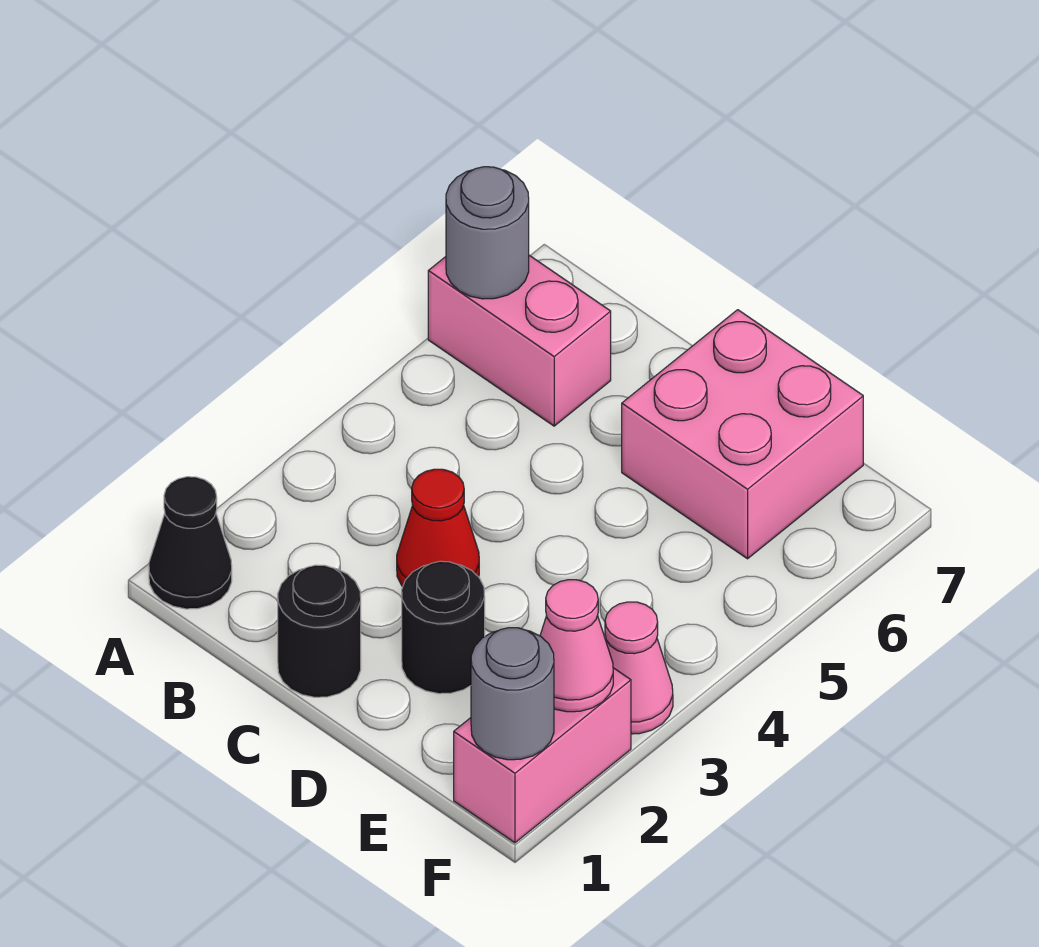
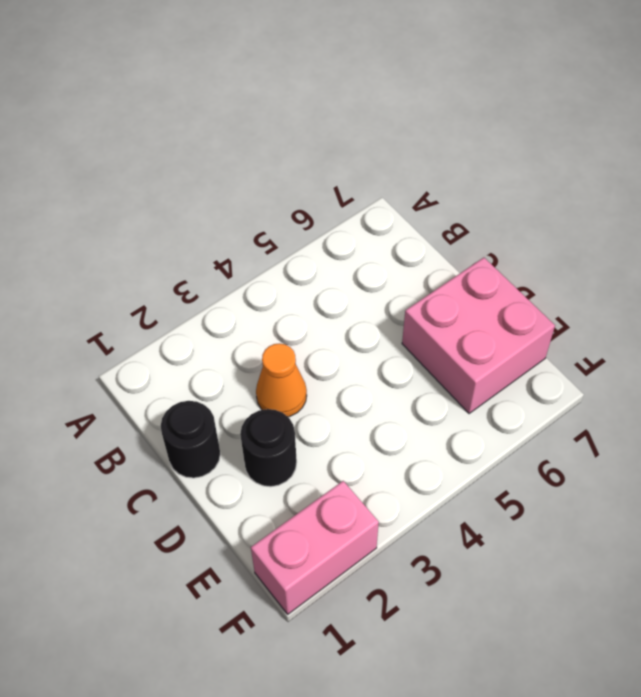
orange cone C3 level 1 -> red cone C3 level 1
none -> black cone A1 level 1
none -> pink brick A6:B6 level 1

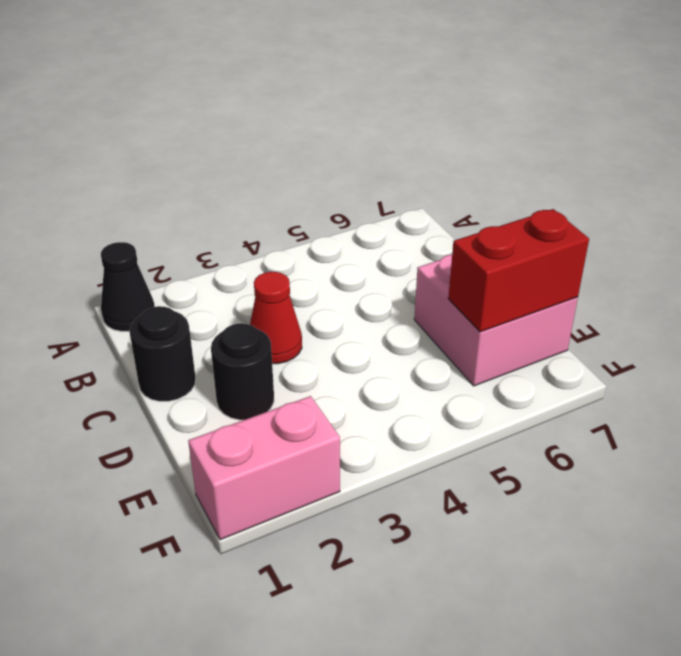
red brick E6:E7 level 2 -> none
none -> pink brick A6:B6 level 1
none -> pink cone F3 level 1

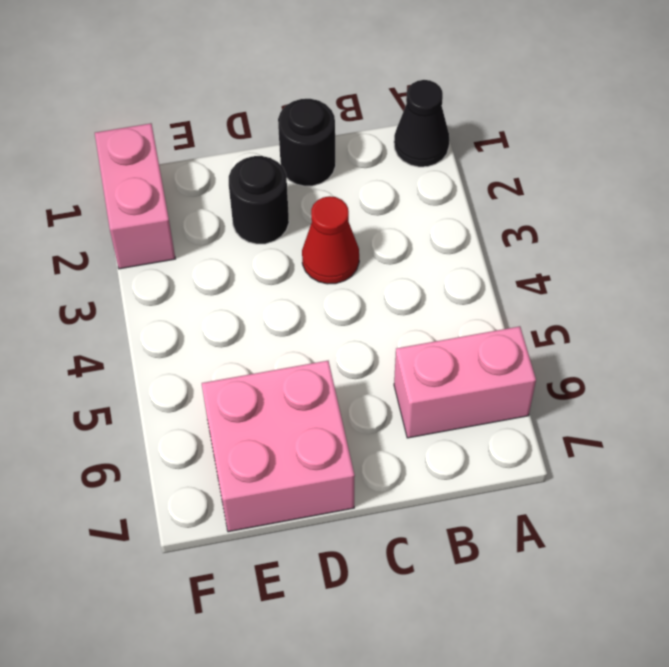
none -> pink cone F3 level 1
none -> grey round brick A6 level 2

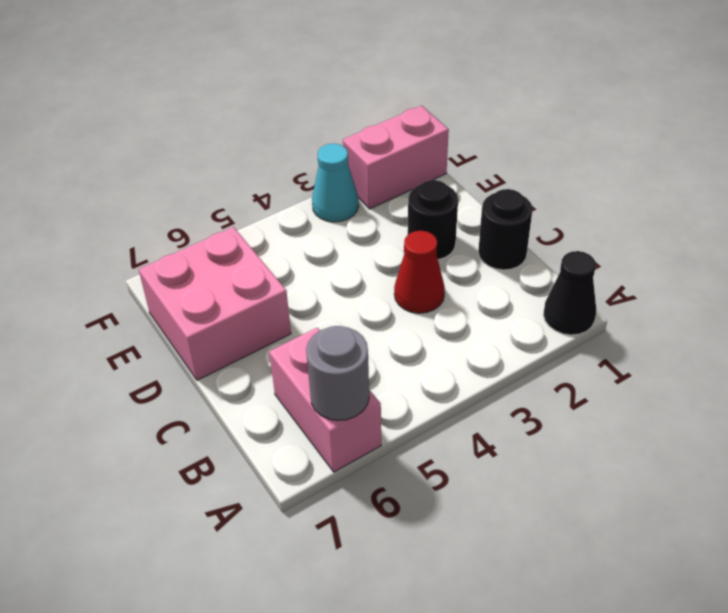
cyan cone F3 level 1 -> pink cone F3 level 1
none -> grey round brick F1 level 2
none -> pink cone F2 level 2

